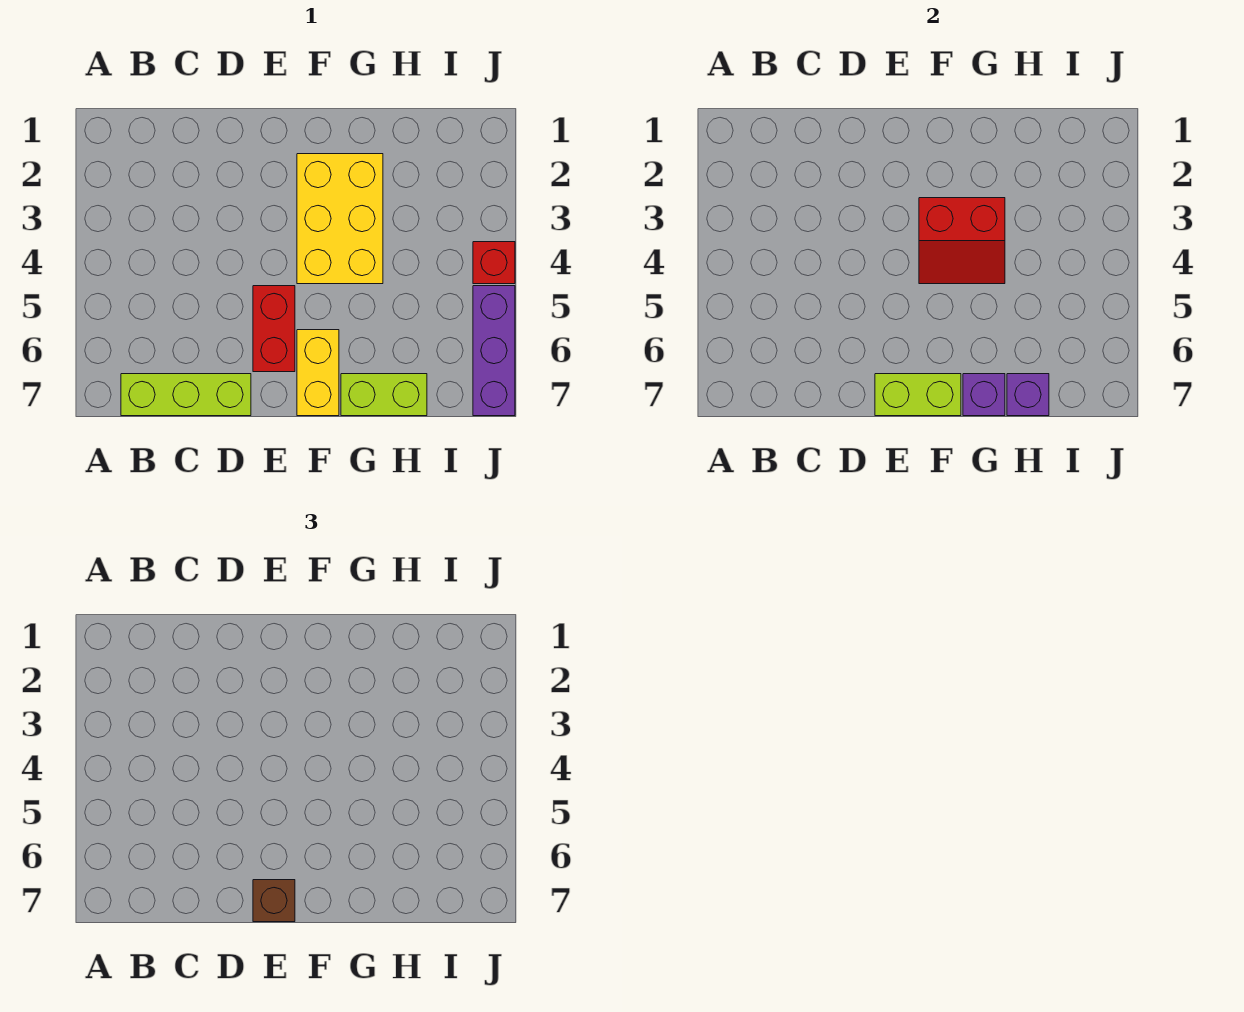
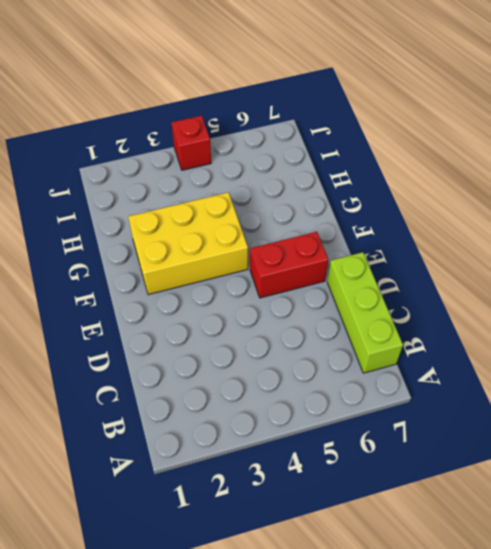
none -> yellow brick F6:F7 level 1
none -> lime brick G7:H7 level 1
none -> purple brick J5:J7 level 1

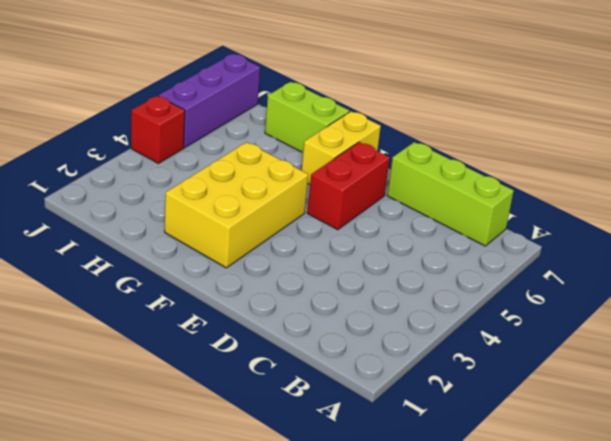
none -> lime brick E7:F7 level 2
none -> red slope F3:G4 level 2 top 3
none -> purple brick G7 level 2

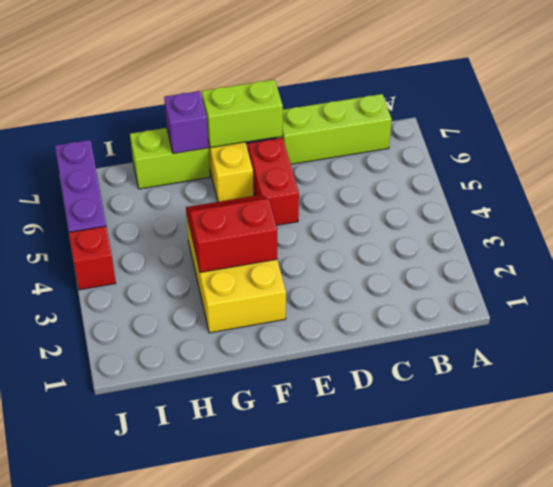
none -> purple brick H7 level 2
none -> brown brick E7 level 3

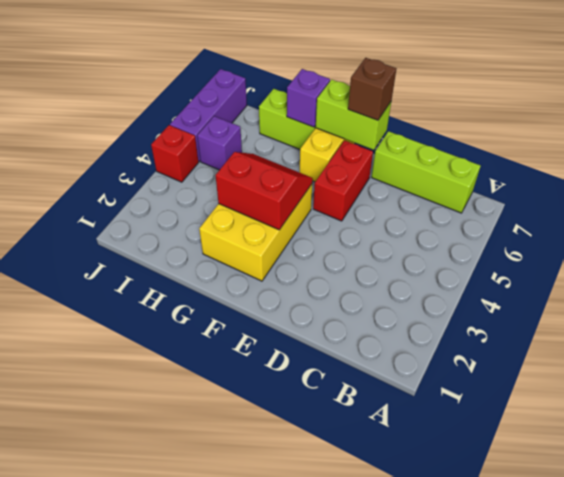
purple brick I5 level 1 -> purple brick H7 level 2

